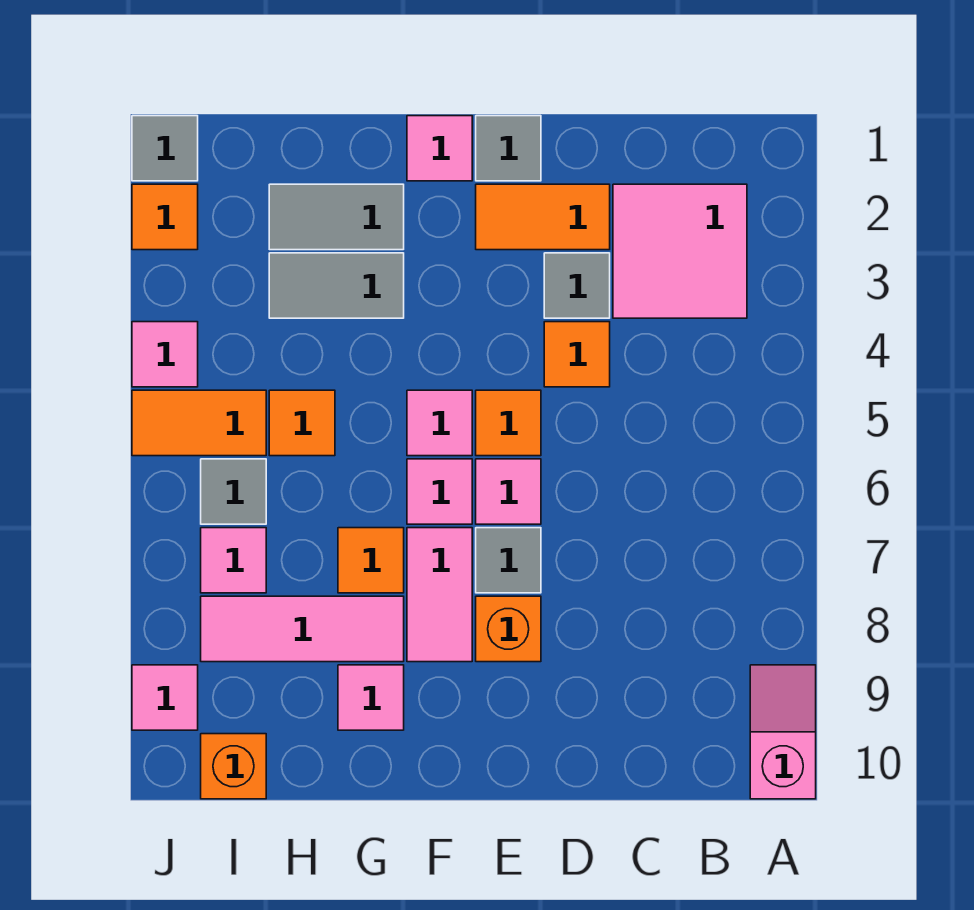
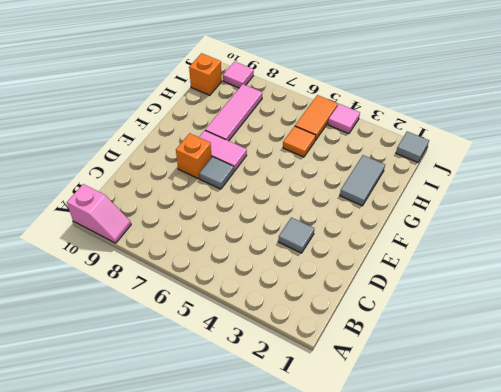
none -> pink tile B2:C3 level 1
none -> orange tile D2:E2 level 1
none -> orange tile D4 level 1

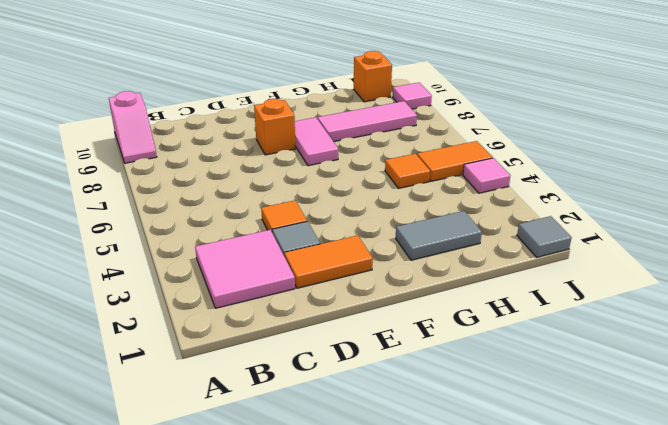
none -> grey tile E1 level 1
none -> orange tile E5 level 1
none -> pink tile E6 level 1

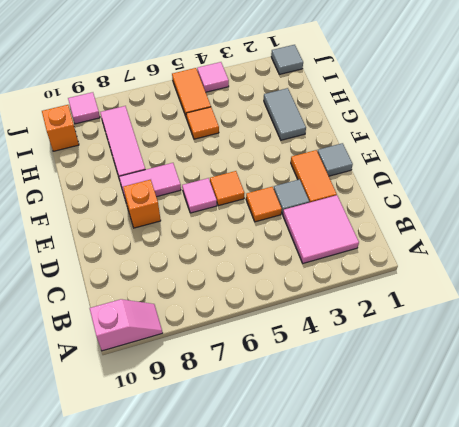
none -> grey tile E7 level 1
none -> pink tile F1 level 1
none -> pink tile F5 level 1

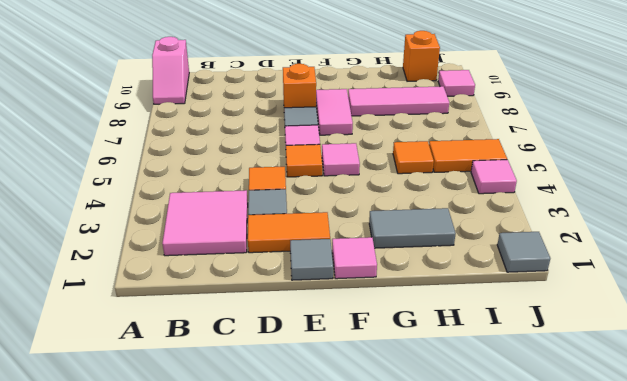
none -> pink tile F6 level 1
none -> grey tile G3:H3 level 1
none -> orange tile G7 level 1

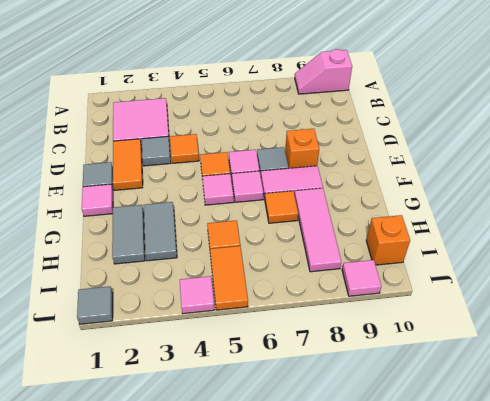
none -> pink tile G9 level 1
none -> grey tile I6 level 1
none -> pink tile I7 level 1

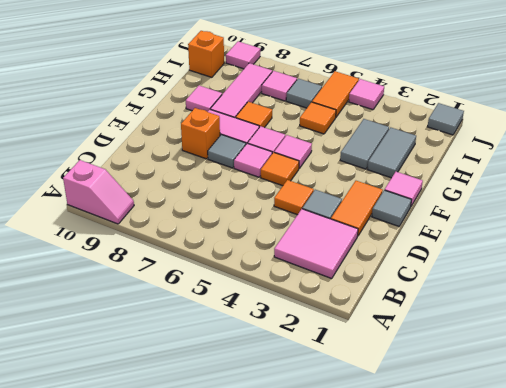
none -> orange tile J2 level 1

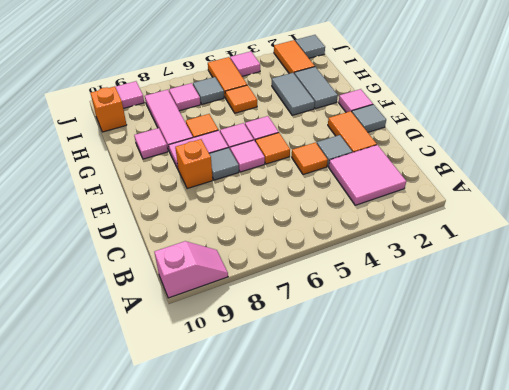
orange tile I2:J2 level 1 -> orange tile J2 level 1

